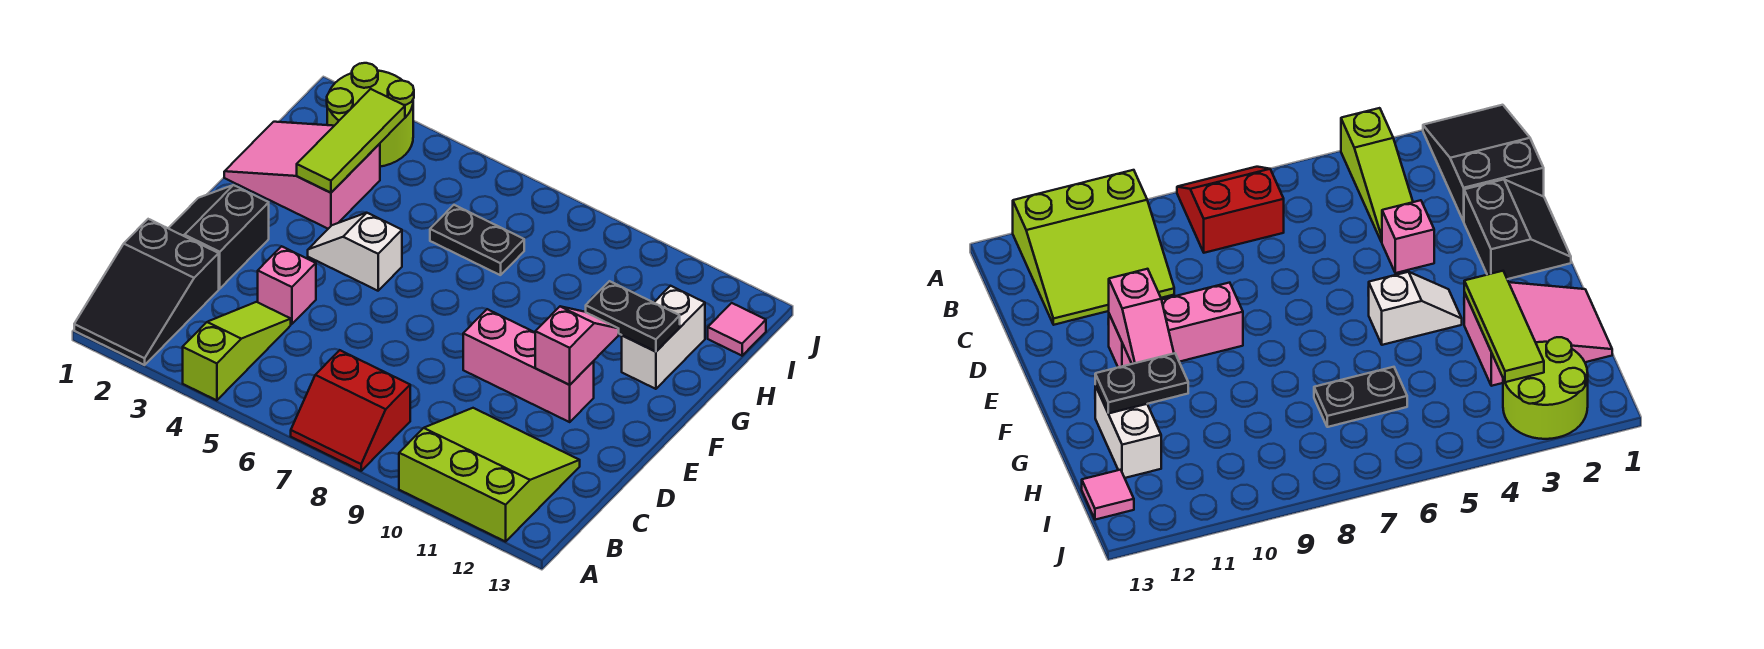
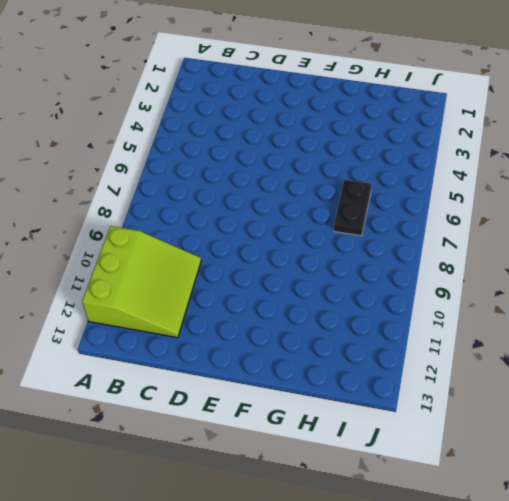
none -> black slope A1:C2 level 1 top C
none -> lime slope A4:C4 level 1 top A
none -> red slope A7:B8 level 1 top B

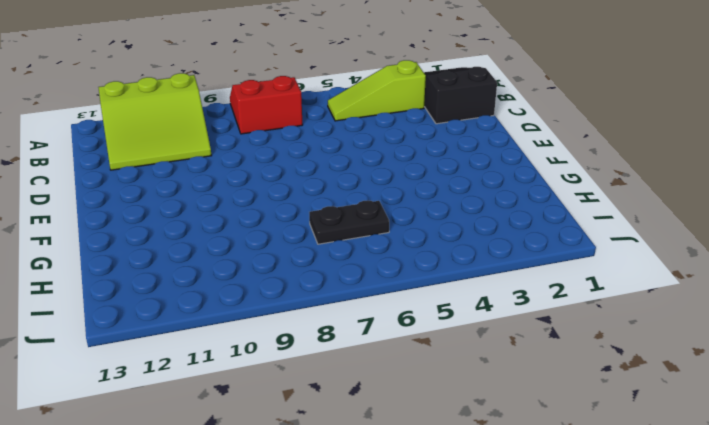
lime slope B3:B5 level 1 top 3 -> lime slope A4:C4 level 1 top A
none -> black slope D1:E2 level 1 top 2
none -> pink brick D4 level 1
none -> pink brick E9:E11 level 1

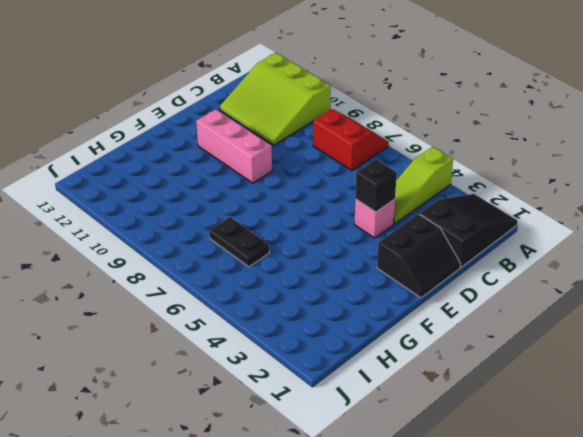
black brick D4 level 2 -> none
none -> white slope F4:F5 level 1 top 5
none -> pink slope G1:H3 level 1 top 3
none -> white brick G12:H12 level 1

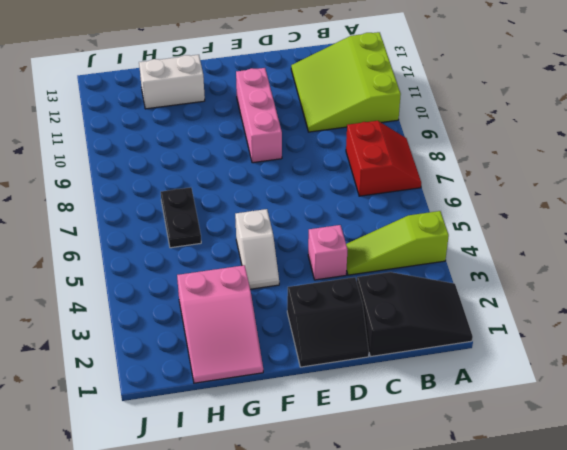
none -> lime round brick I2:J3 level 1
none -> pink tile I13 level 1
none -> pink slope E11:F11 level 2 top E

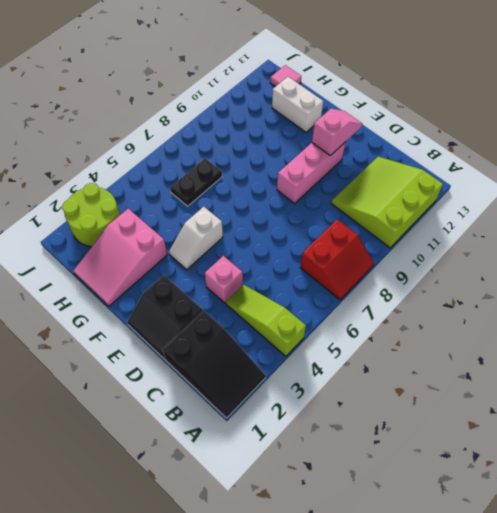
pink slope E11:E12 level 2 top 11 -> pink slope E11:F11 level 2 top E
none -> lime tile G3:I3 level 2
none -> black plate G11:G12 level 2

